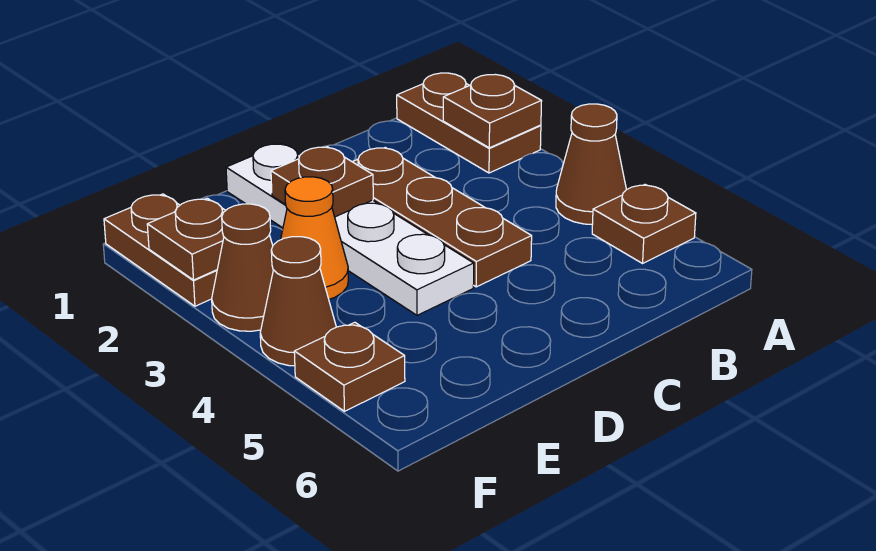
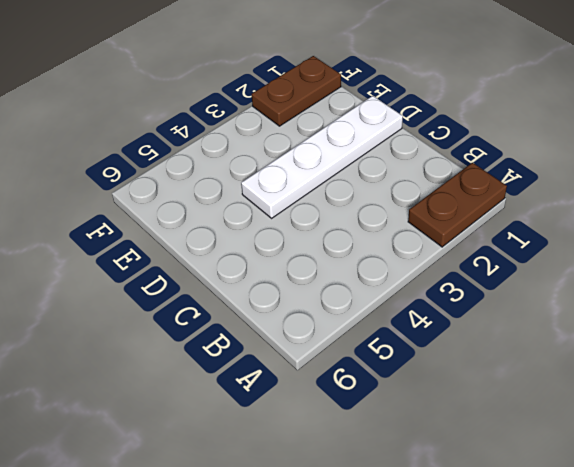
none -> brown cone A4 level 1
none -> brown plate A5 level 1
none -> brown plate C2:C4 level 1

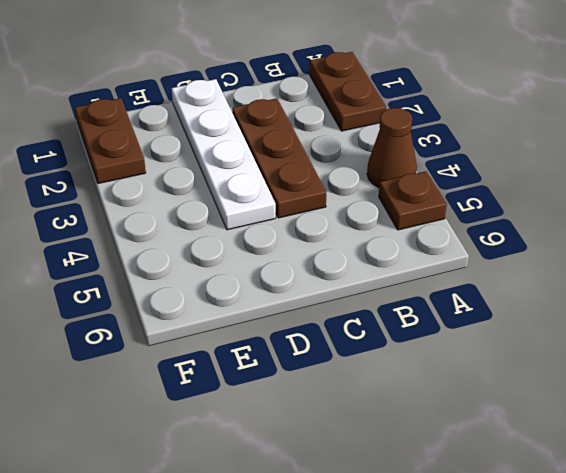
none -> orange cone E3 level 1
none -> brown cone F3 level 1
none -> brown cone F4 level 1

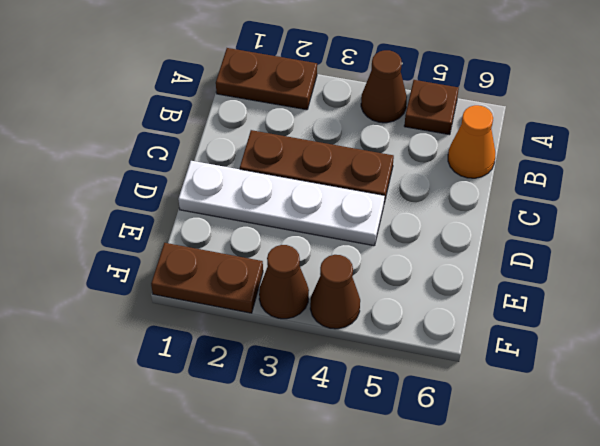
orange cone B6 level 1 -> orange cone E3 level 1
none -> brown plate F5 level 1
none -> brown plate A2 level 2
none -> brown plate D2 level 2

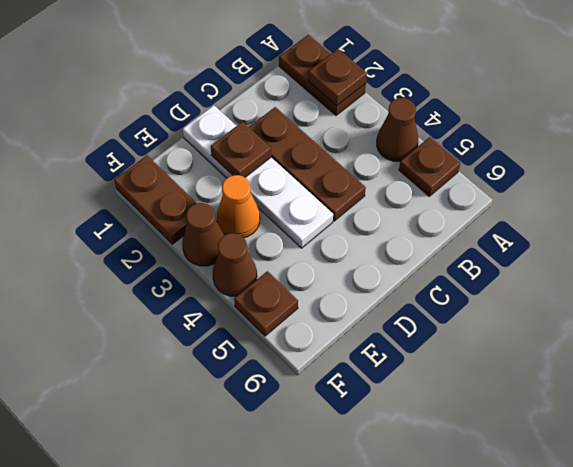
none -> brown plate F2 level 2

